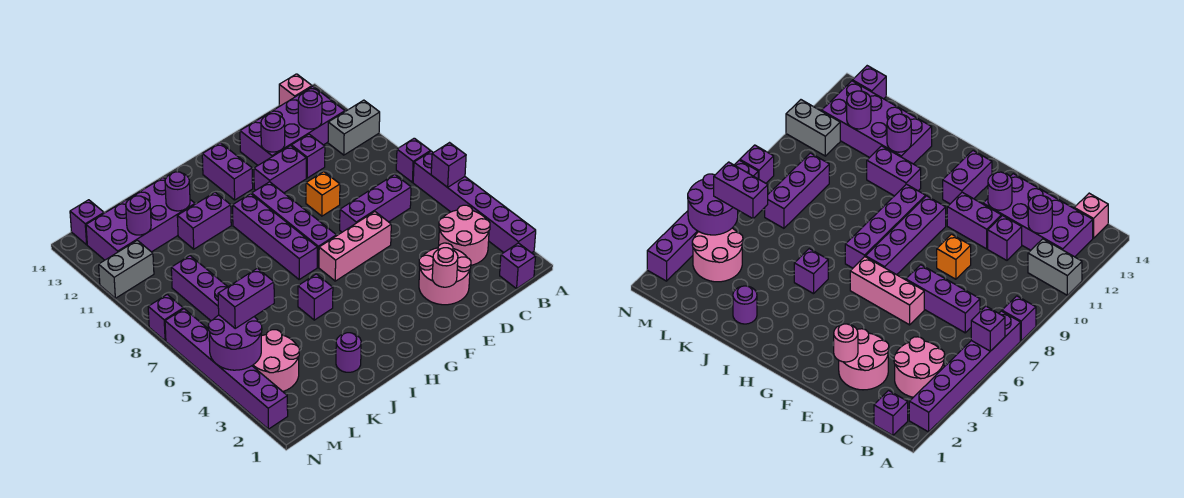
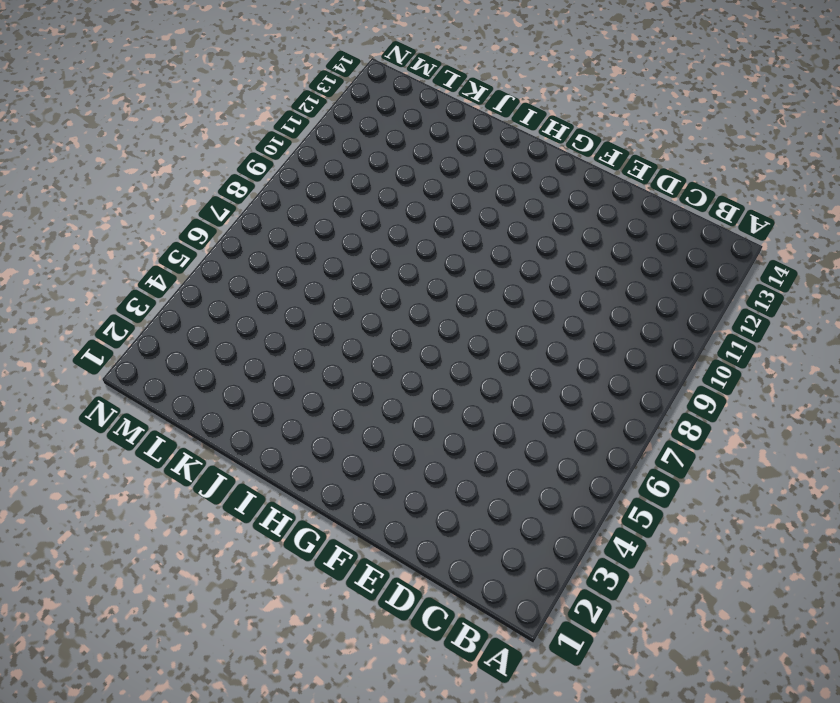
none -> purple brick A2:A7 level 1
none -> purple brick A8 level 1
none -> grey brick A11:B11 level 1
none -> purple brick B1 level 1

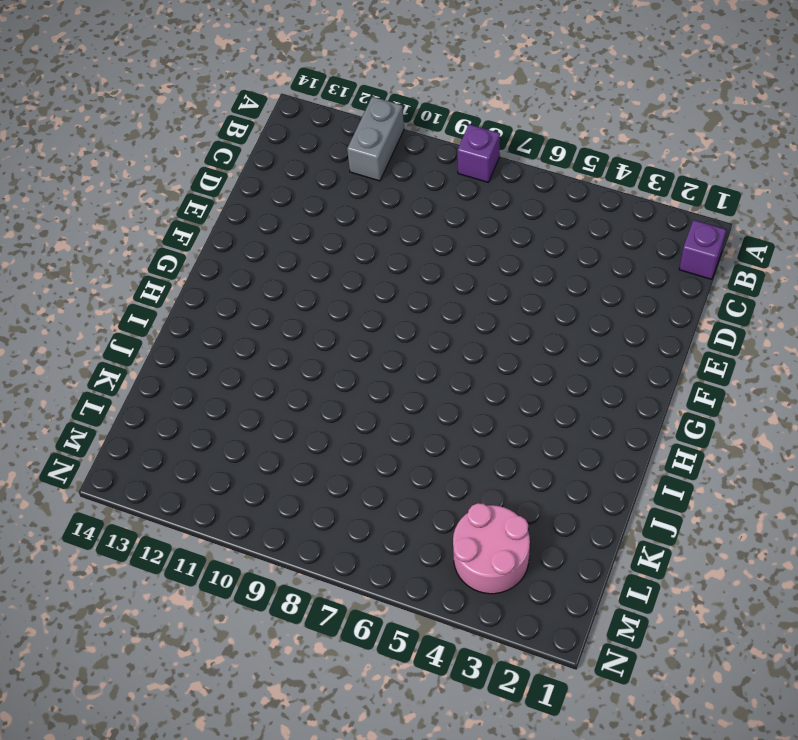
none -> purple brick A2:A7 level 1
none -> pink round brick B3:C4 level 1
none -> purple brick B12:E13 level 1
none -> pink brick B14 level 1

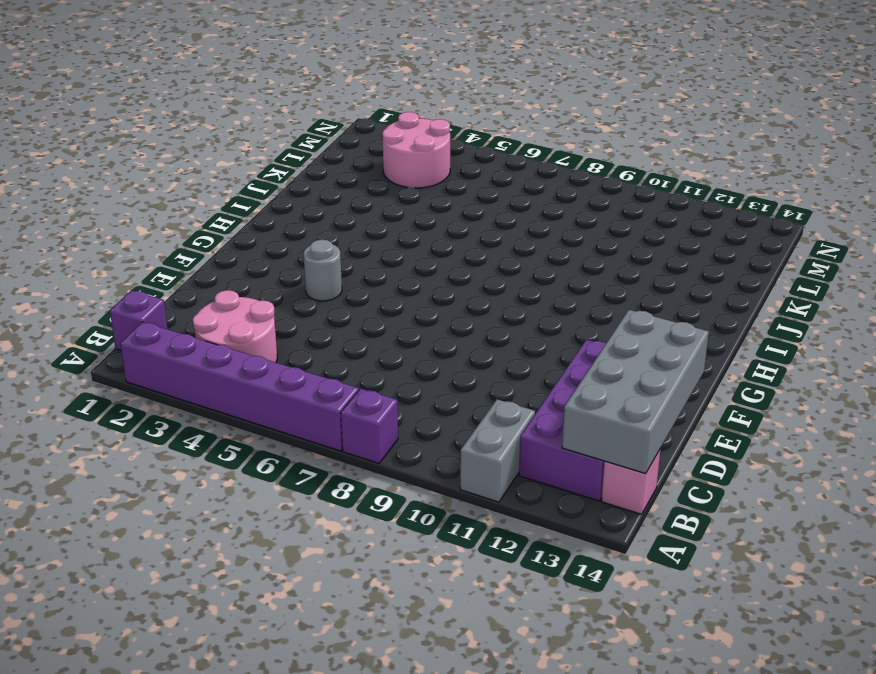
grey brick B13:E14 level 2 -> none
grey round brick F4 level 1 -> none
none -> purple brick C7:E7 level 1
none -> pink round brick D2:E3 level 1
none -> purple brick D11 level 1
none -> pink brick E6:G6 level 1

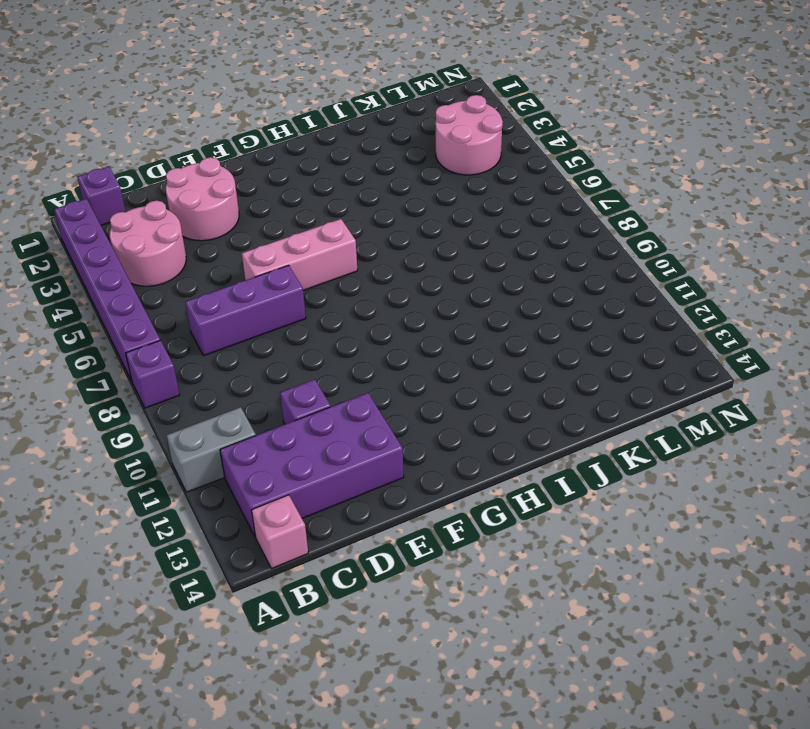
none -> orange brick E9 level 1
none -> purple brick E11:F11 level 1
none -> purple brick G7:G10 level 1
none -> purple brick G12:G13 level 1

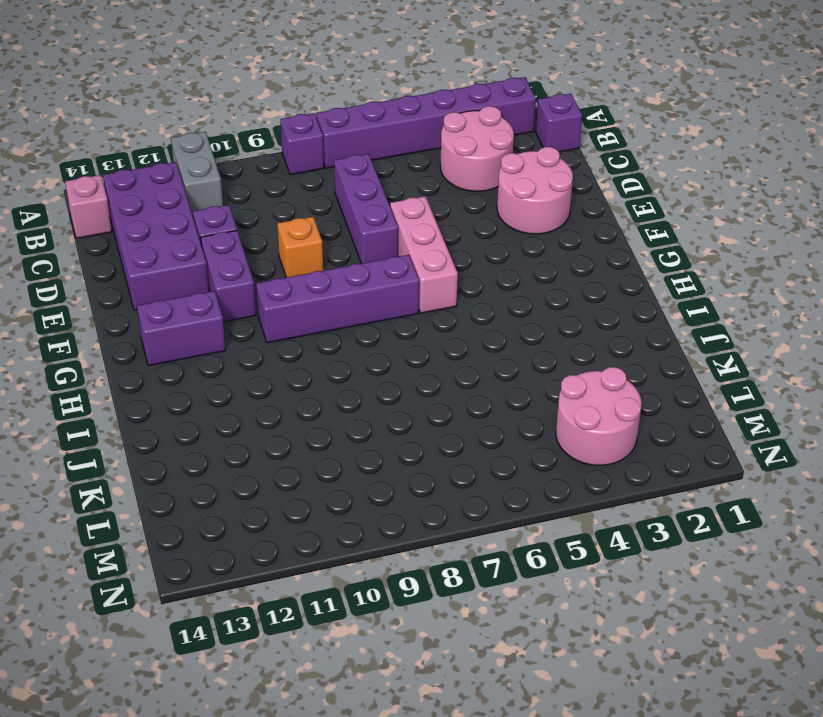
none -> purple brick H7:H10 level 1
none -> purple brick I5 level 1
none -> purple brick I11:J11 level 1
none -> purple round brick J2 level 1

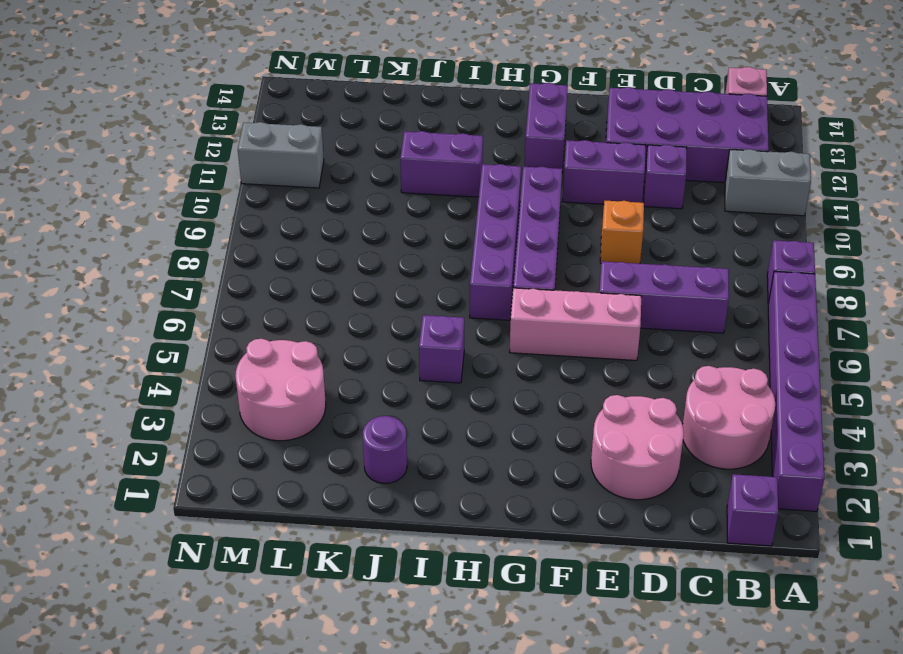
none -> purple brick J12:M13 level 1
none -> purple brick L7:L9 level 1
none -> purple brick M14 level 1
none -> purple brick N2:N7 level 1

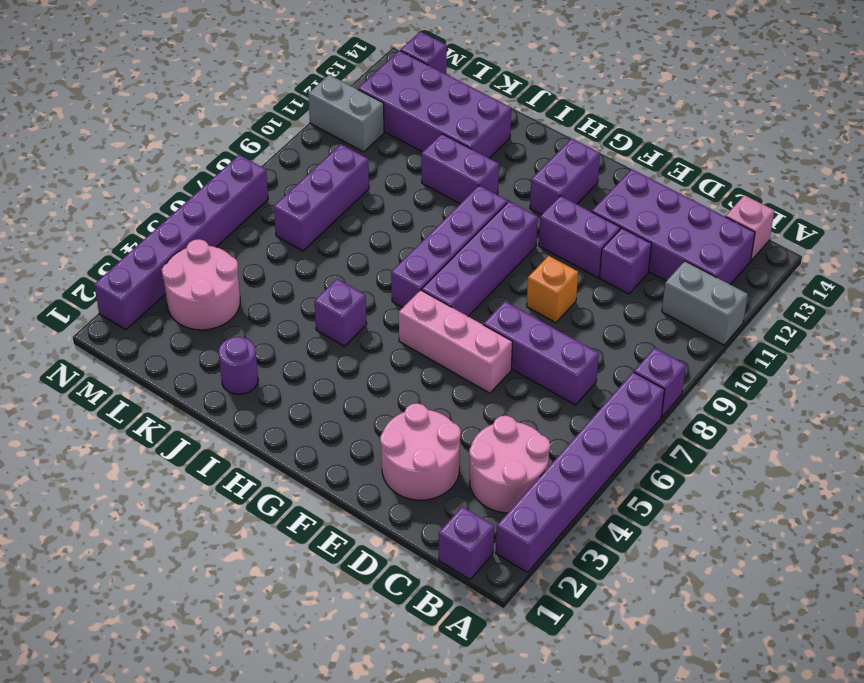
none -> purple brick N8 level 1
none -> purple brick A6 level 2
none -> purple round brick C12 level 2
none -> pink round brick E2 level 2

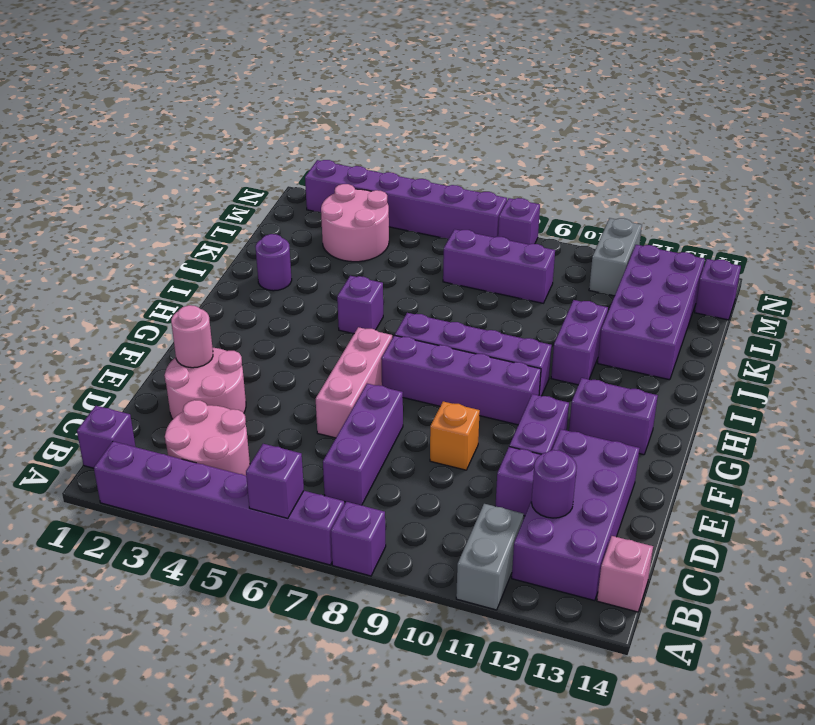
none -> purple round brick E12 level 2
none -> purple round brick J12 level 2
none -> purple round brick L12 level 2
none -> purple round brick M4:N5 level 2

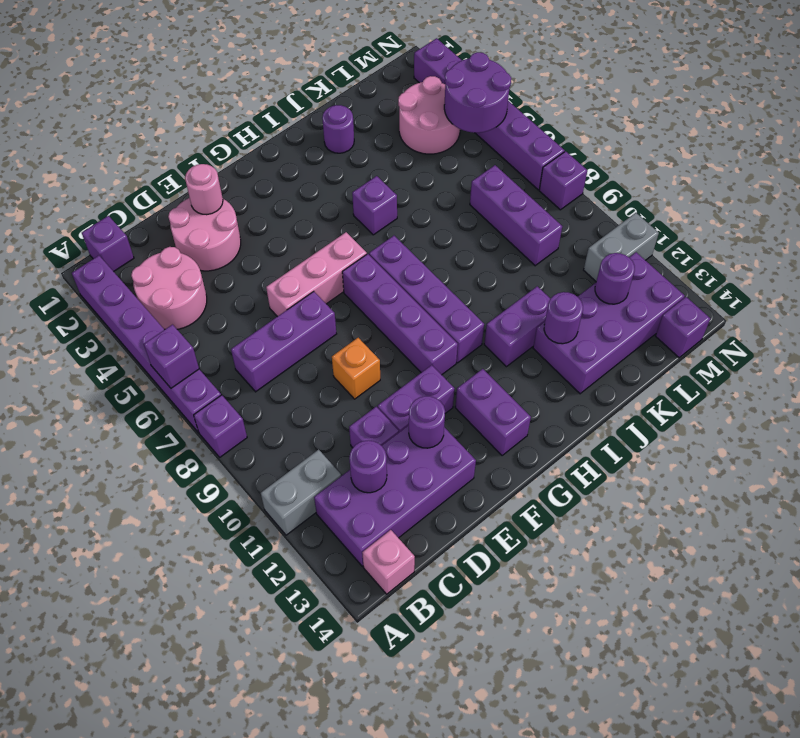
none -> purple brick L5:M5 level 3

